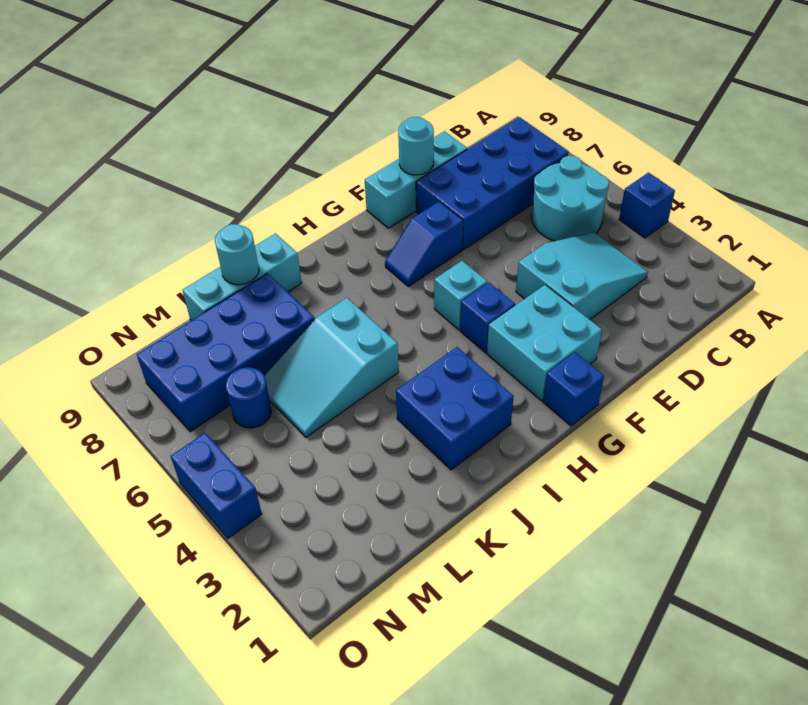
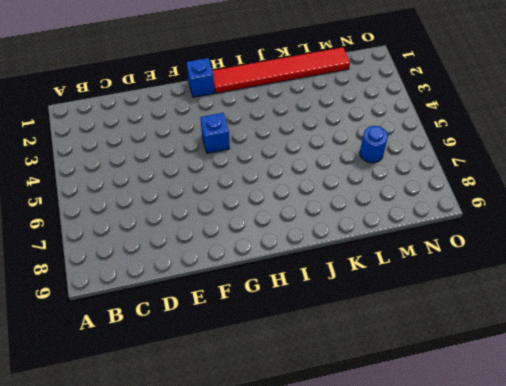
red tile H1:M1 level 1 -> none
none -> blue brick A4 level 1
none -> cyan round brick B5:C6 level 1
none -> blue brick B7:E8 level 1

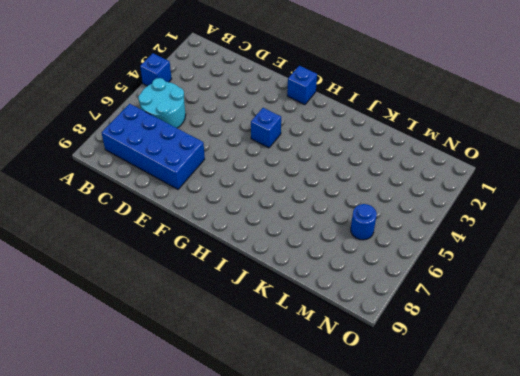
none -> cyan slope C3:E4 level 1 top E
none -> cyan brick D9:F9 level 1
none -> cyan brick F2:G3 level 1

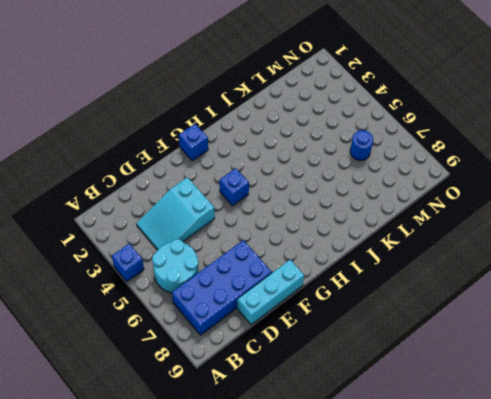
none -> cyan brick F2:G3 level 1
none -> blue slope F7:G7 level 1 top F
none -> cyan brick G5 level 1

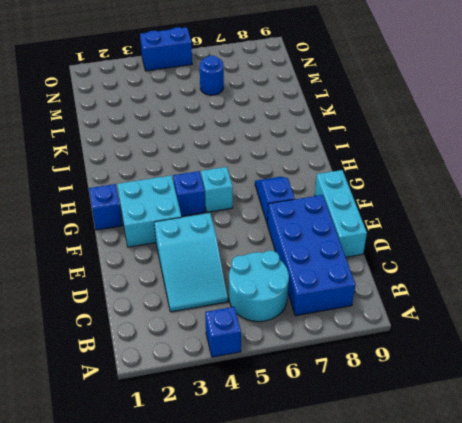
none -> blue brick I2:J3 level 1
none -> cyan slope J5:L6 level 1 top J
none -> cyan brick J9:L9 level 1

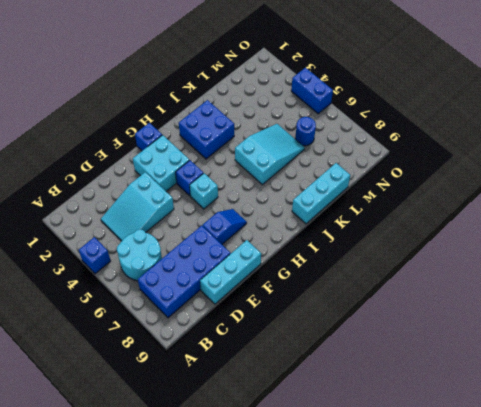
none -> blue brick K7:N8 level 1
none -> cyan round brick E9 level 2
none -> cyan round brick K9 level 2

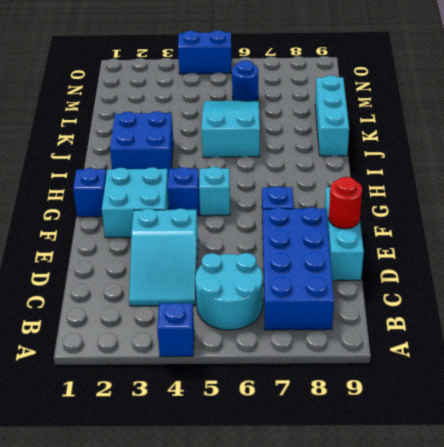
red round brick E9 level 2 -> cyan round brick E9 level 2
none -> blue brick K7:N8 level 1
none -> cyan round brick K9 level 2

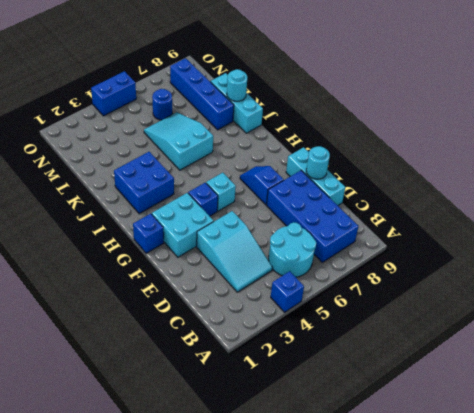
blue brick K8:N8 level 1 -> blue brick K7:N8 level 1

